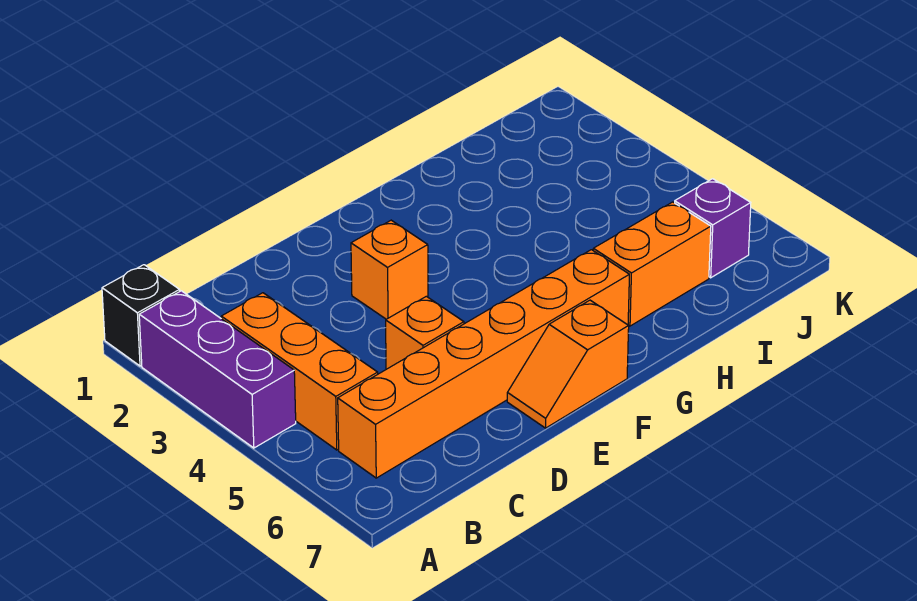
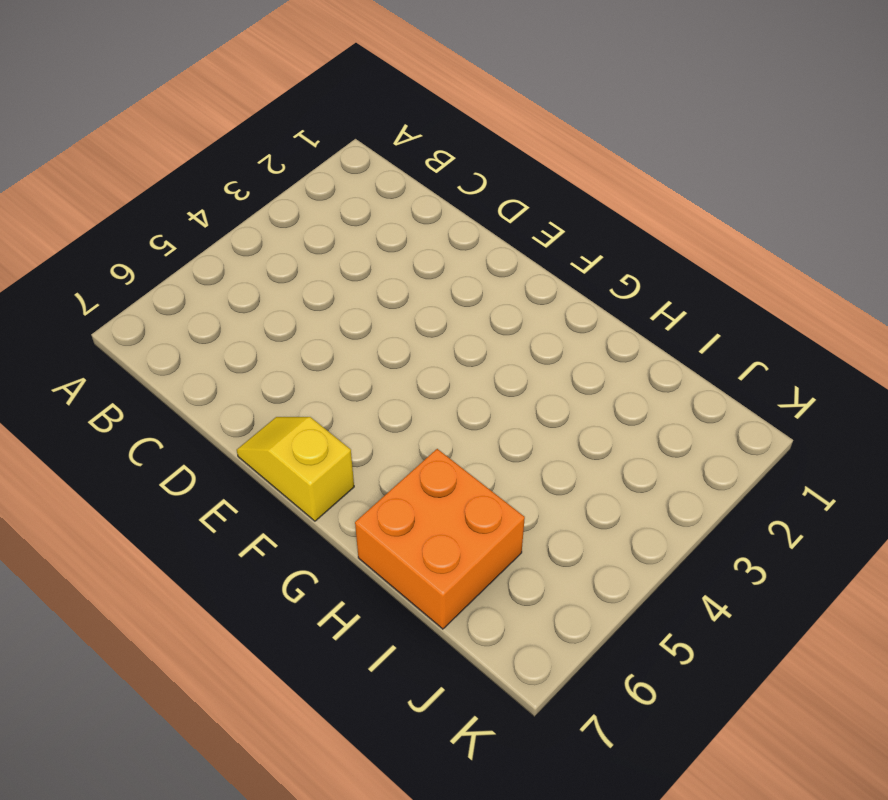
yellow slope E7:F7 level 1 top F -> orange slope E7:F7 level 1 top F
orange brick H6:I7 level 1 -> orange brick H6:I6 level 1
none -> black brick A1 level 1
none -> purple brick A2:A4 level 1

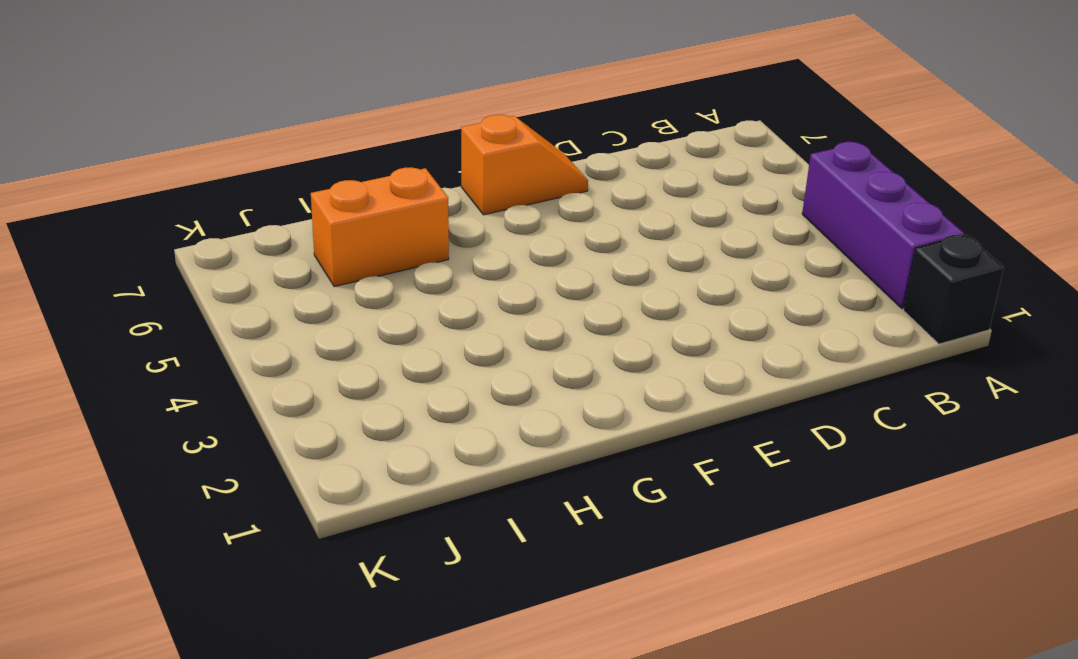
none -> orange brick B3:B5 level 1
none -> orange brick B6:G6 level 1

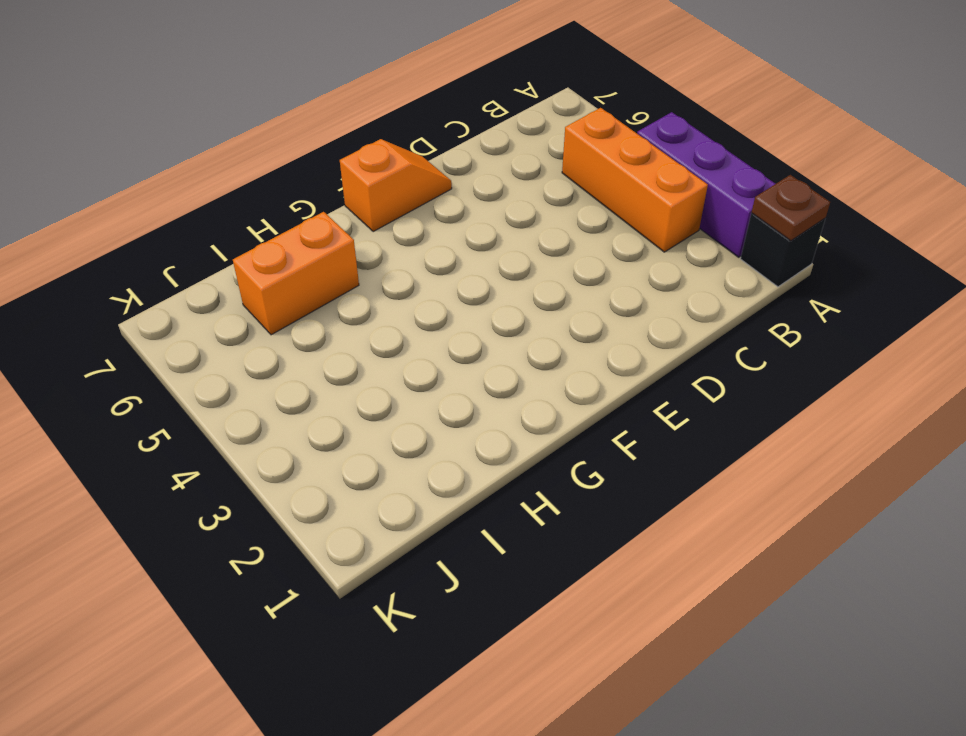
brown plate A1 level 2 -> none
none -> orange brick B6:G6 level 1
none -> orange brick D5 level 1

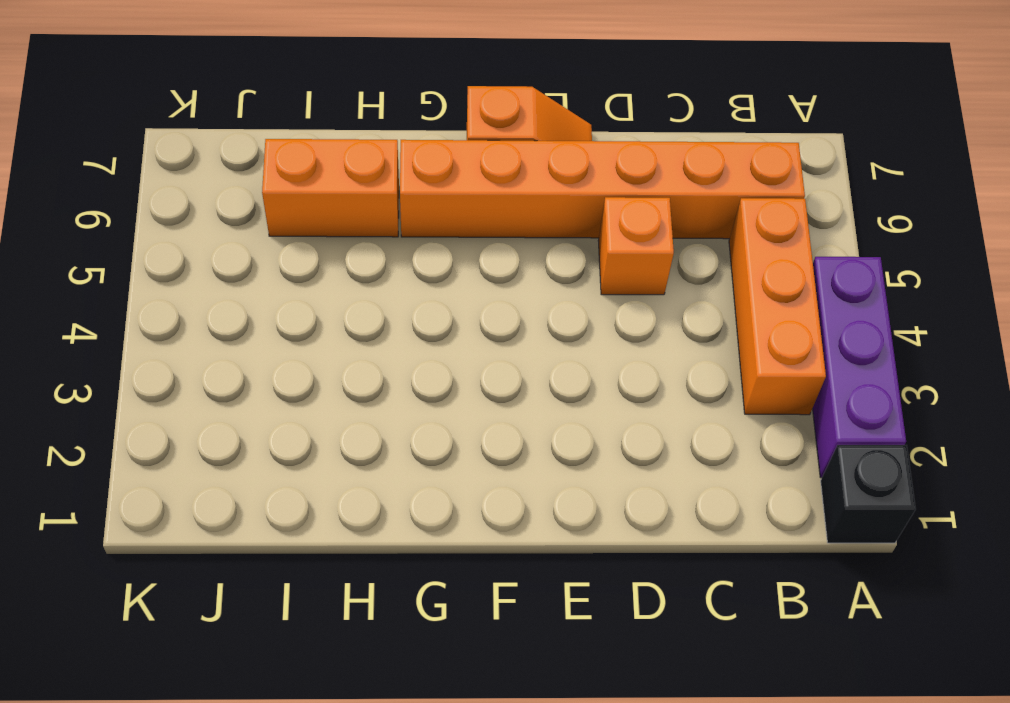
none -> orange brick E3 level 1
none -> purple brick J6 level 1

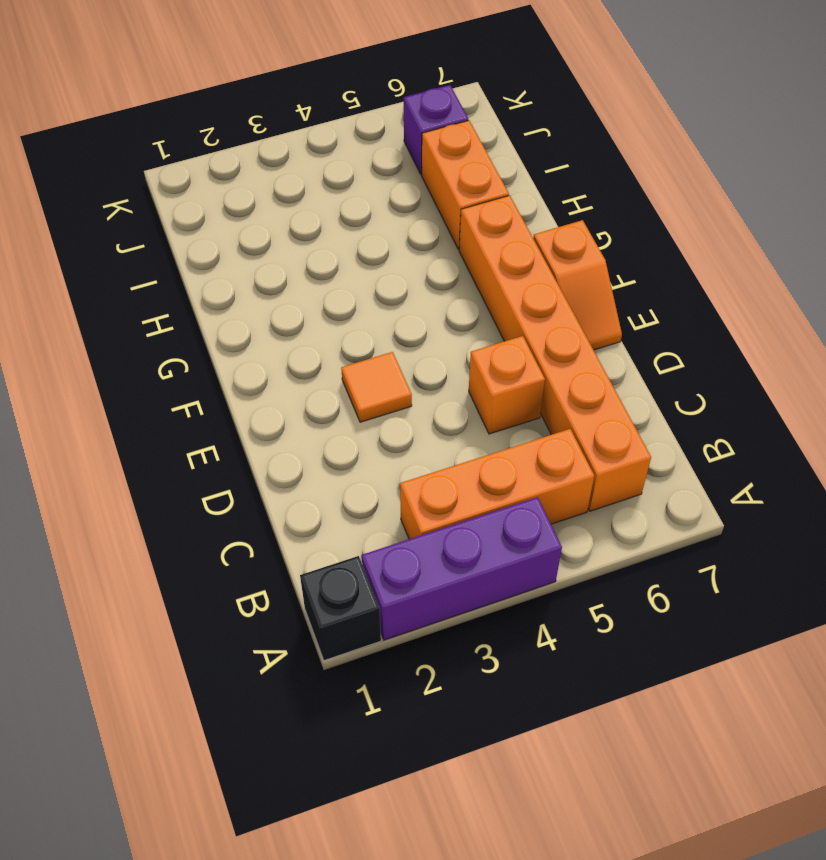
orange tile E3 level 1 -> orange brick E3 level 1

